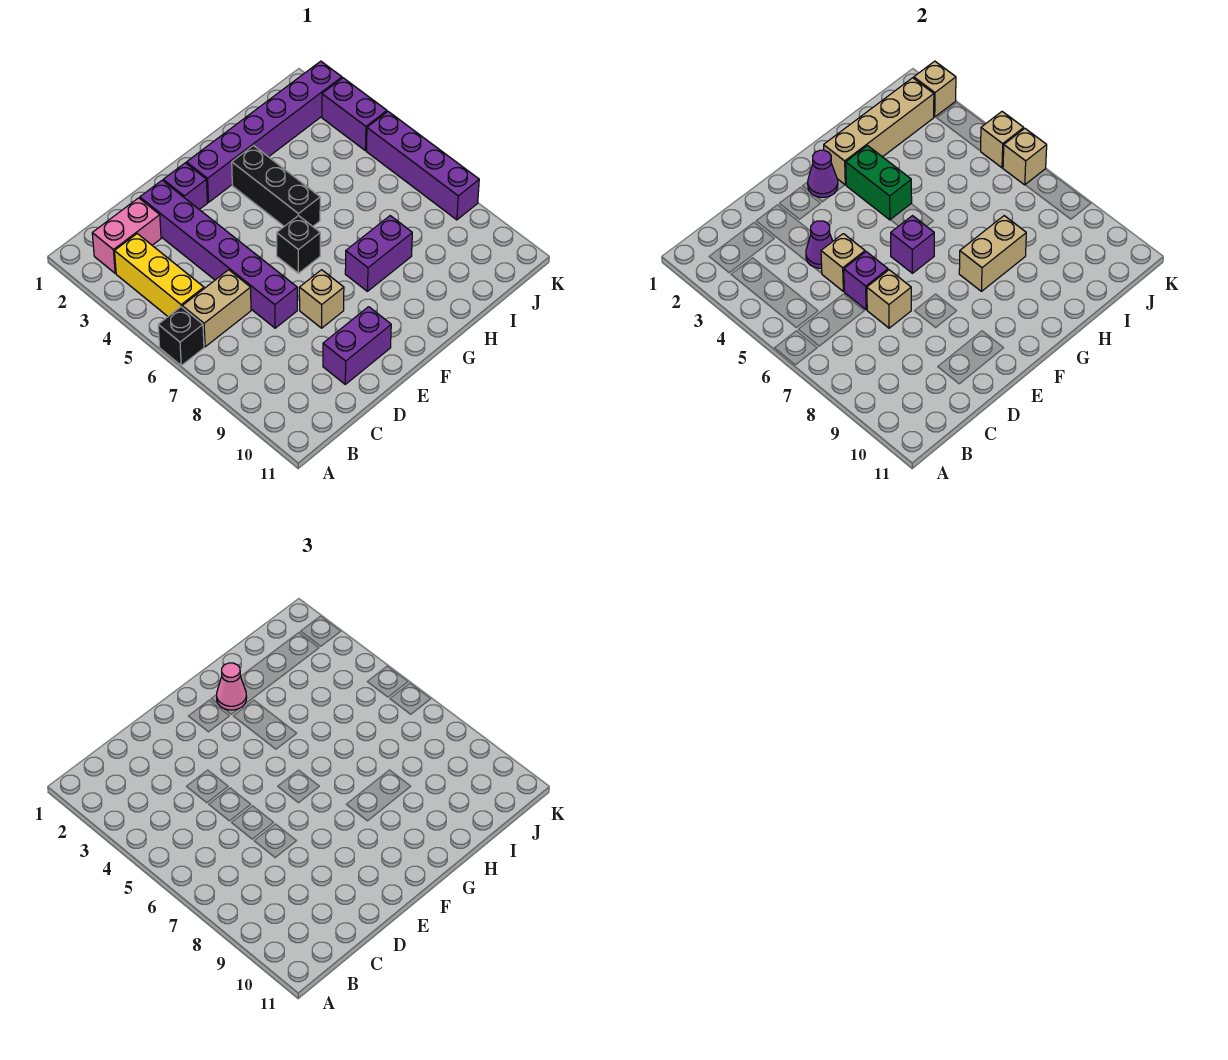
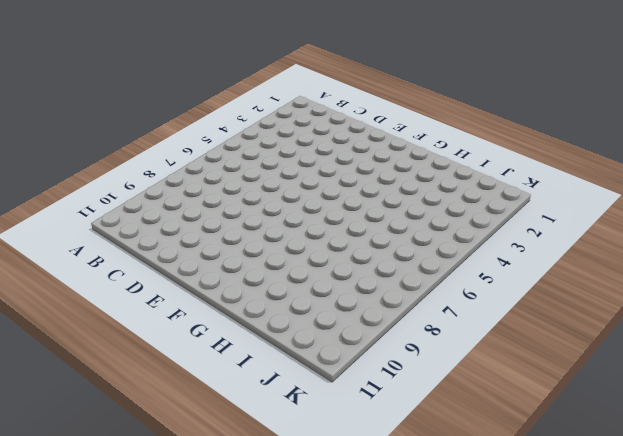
none -> black brick A6 level 1
none -> pink brick B2:C2 level 1
none -> yellow brick B3:B5 level 1

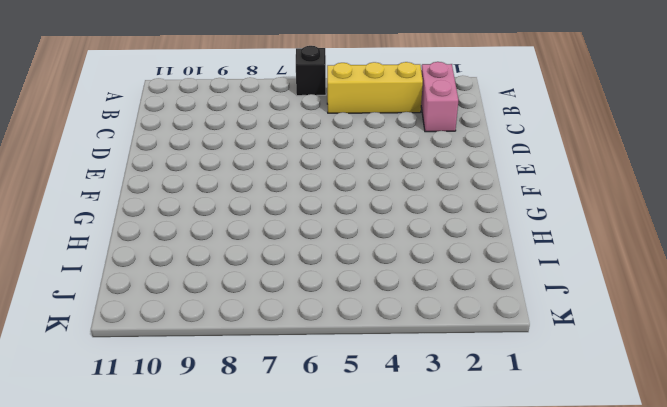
none -> tan brick B6:C6 level 1
none -> purple brick D2:D7 level 1
none -> purple brick D10:E10 level 1

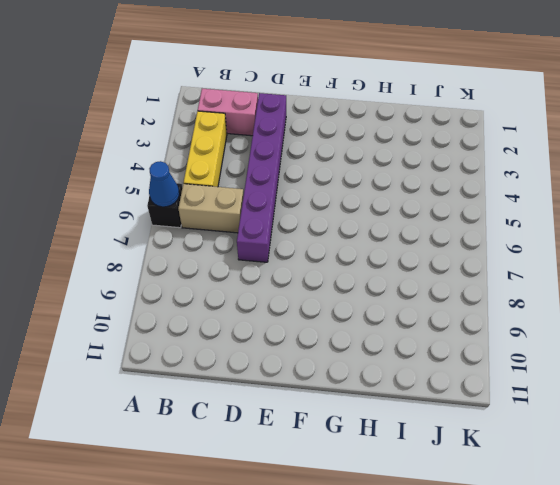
blue cone A6 level 2 -> none
none -> purple brick D10:E10 level 1
none -> purple brick E2 level 1
none -> tan brick E8 level 1

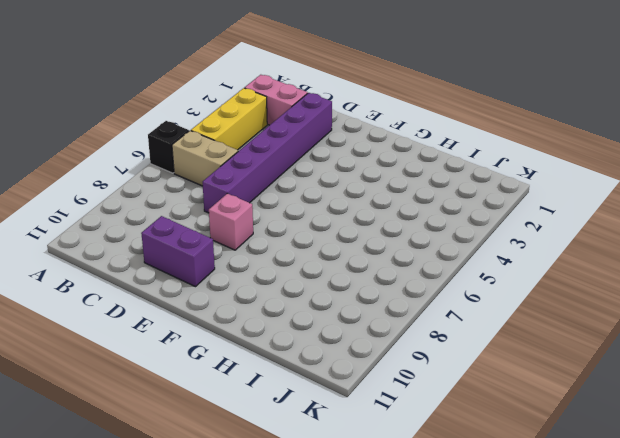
pink brick E8 level 1 -> tan brick E8 level 1
none -> purple brick E2 level 1
none -> purple brick F2:K2 level 1
none -> black brick F6 level 1

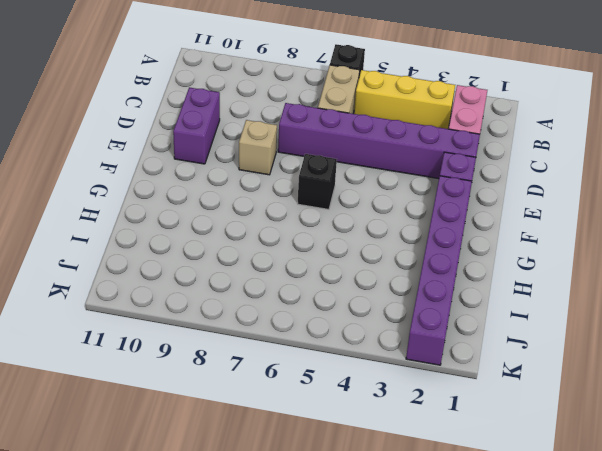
none -> black brick G3:G5 level 1
none -> purple brick G8:H8 level 1
none -> purple brick K3:K4 level 1

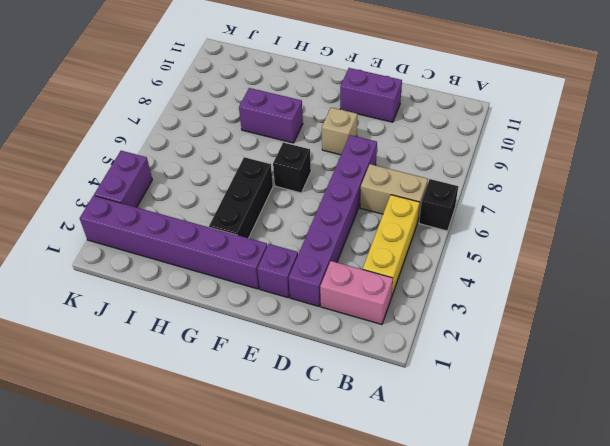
none -> purple brick K5:K8 level 1
none -> purple cone D4 level 2
none -> tan brick D5 level 2

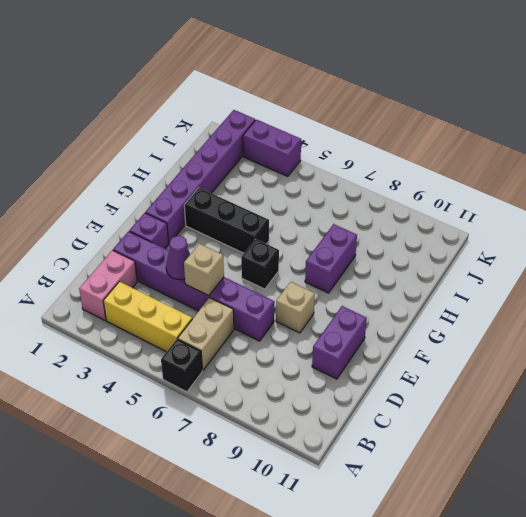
none -> purple brick K5:K8 level 1
none -> purple brick D6 level 2
none -> tan brick D7 level 2

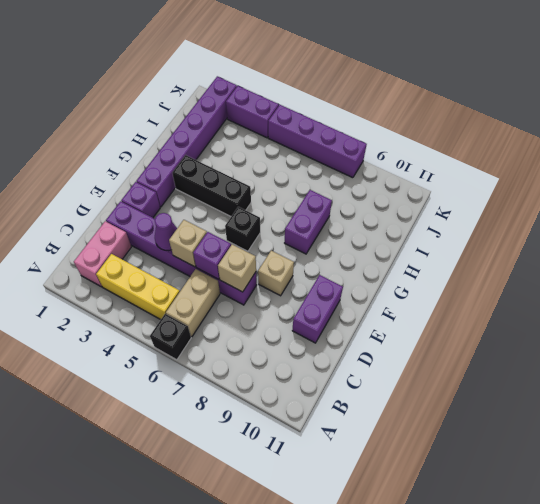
none -> purple cone F2 level 2
none -> purple brick F6 level 2
none -> tan brick G2:J2 level 2

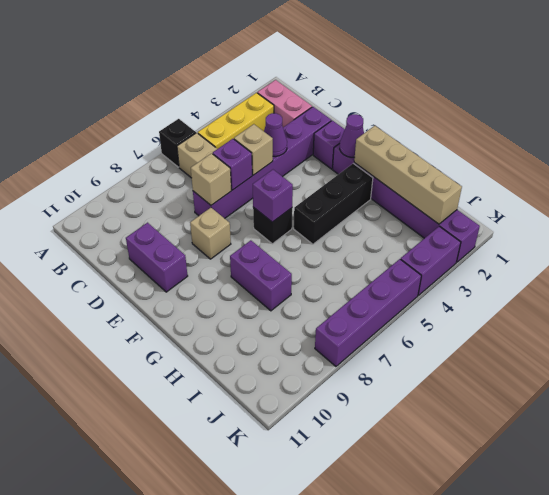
none -> green brick G3:G4 level 2
none -> tan brick G8:H8 level 2
none -> tan brick K2 level 2

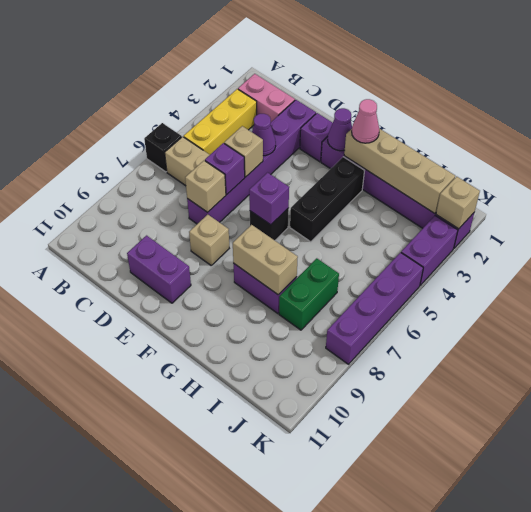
green brick I7:I8 level 1 -> green brick G3:G4 level 2
none -> tan brick K5 level 2
none -> tan brick K6 level 2

